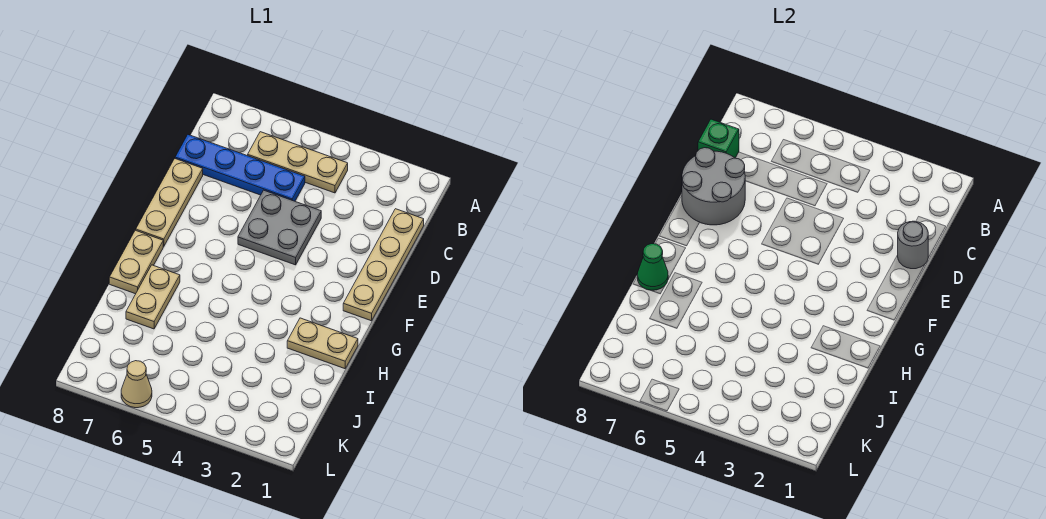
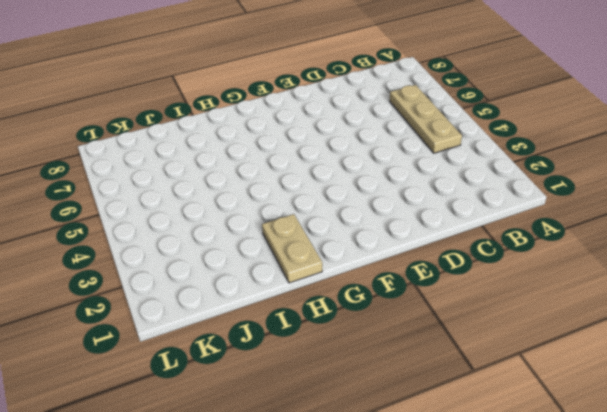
none -> tan plate C1:F1 level 1
none -> blue plate C5:C8 level 1
none -> grey plate D4:E5 level 1

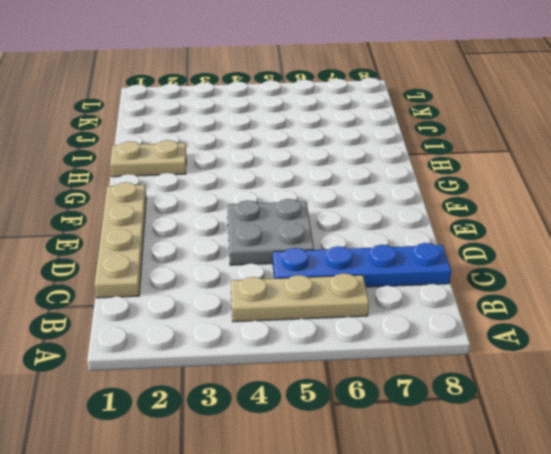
none -> tan plate D8:F8 level 1
none -> tan plate G8:H8 level 1
none -> tan plate H7:I7 level 1

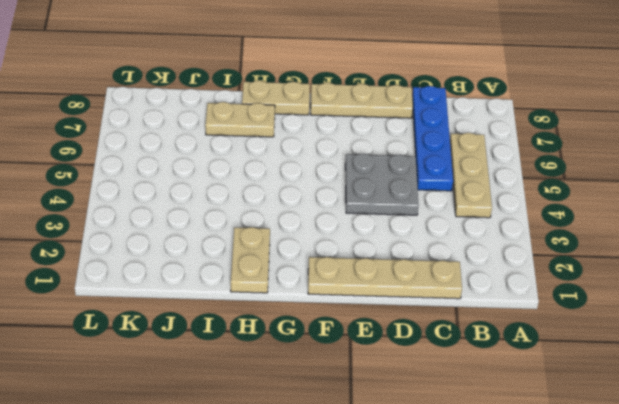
none -> tan cone L6 level 1
none -> green brick C8 level 2
none -> grey round brick D1 level 2

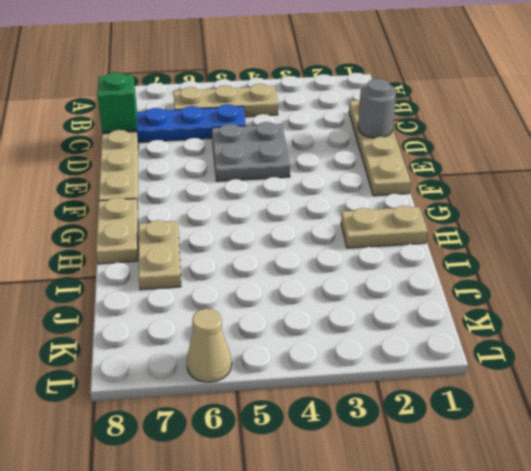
none -> grey round brick D7:E8 level 2
none -> green cone H8 level 2

